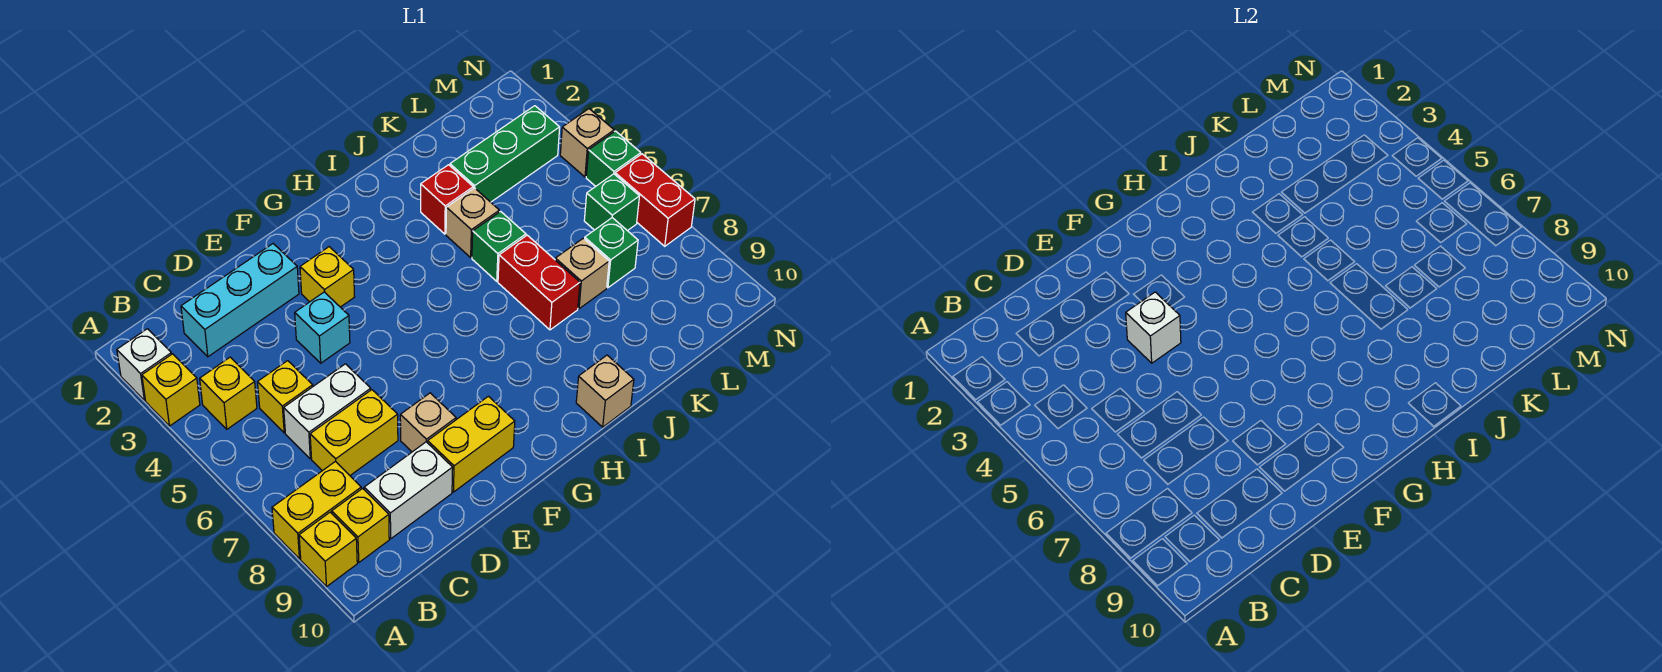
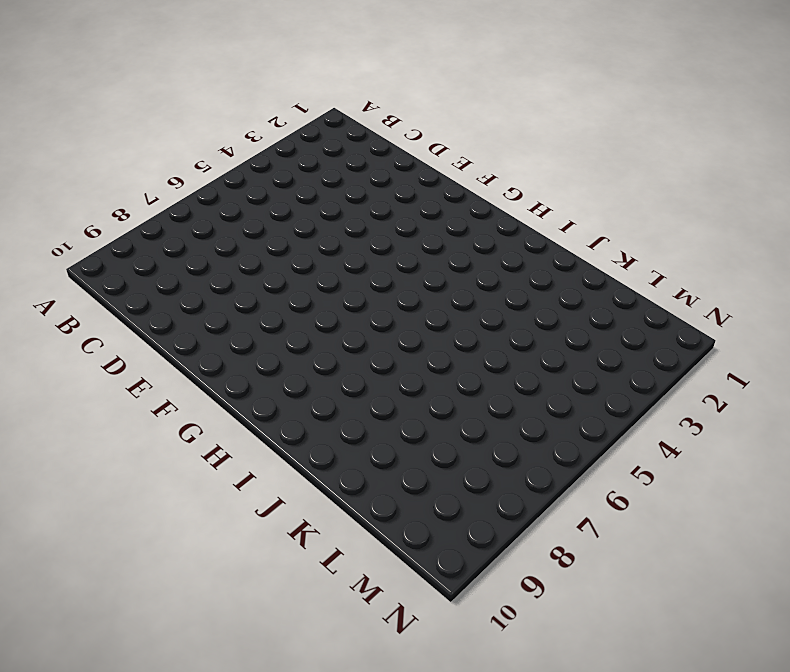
none -> white brick A2 level 1
none -> yellow brick A3 level 1
none -> yellow brick A8:B8 level 1

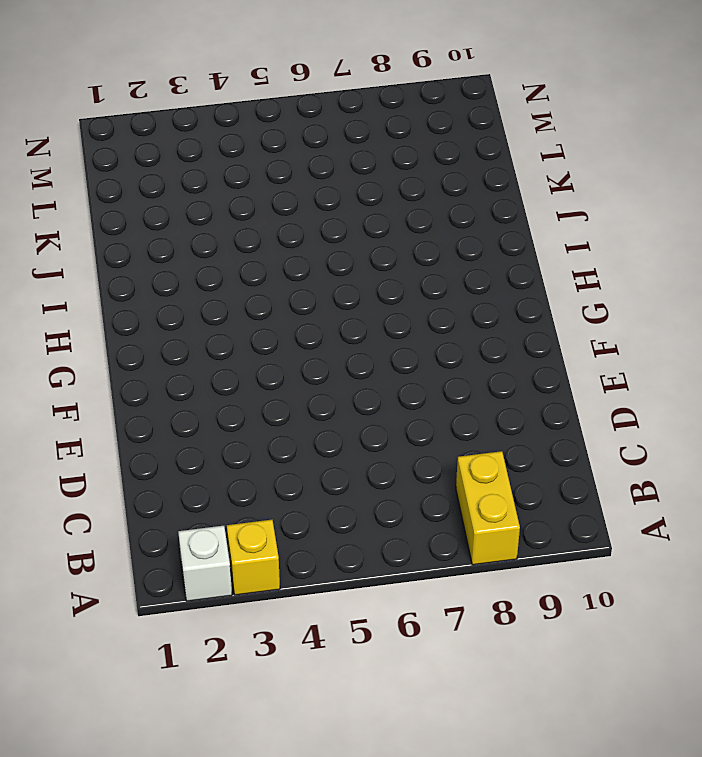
none -> yellow brick A9 level 1
none -> yellow brick B4 level 1
none -> yellow brick B9 level 1

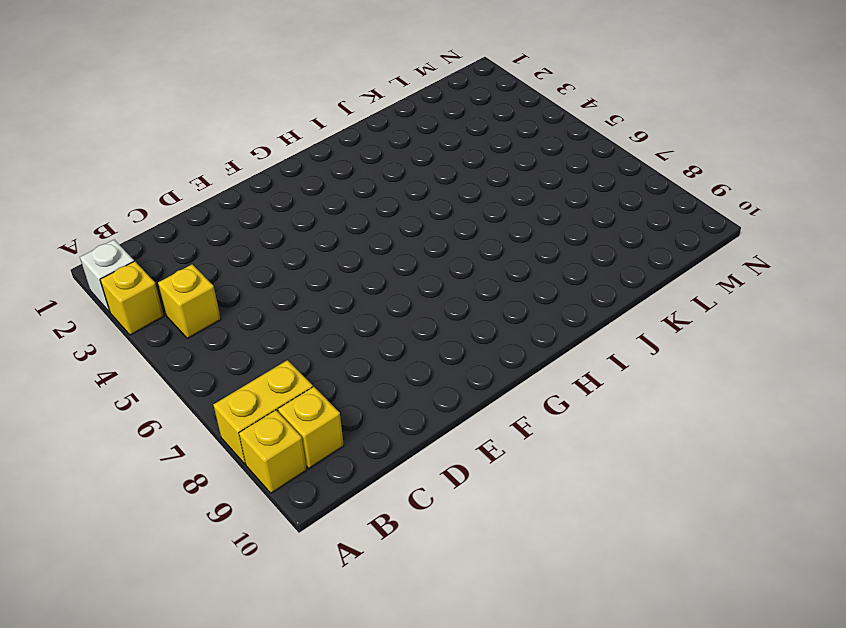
none -> cyan brick C2:E2 level 1
none -> yellow brick C5 level 1
none -> white brick C6:D6 level 1

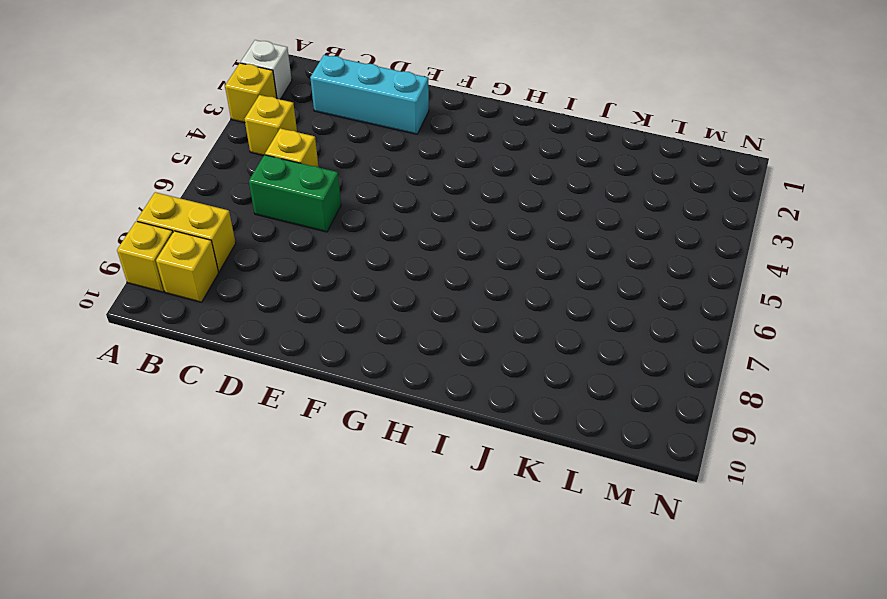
green brick C6:D6 level 1 -> white brick C6:D6 level 1
none -> yellow brick C7:D7 level 1
none -> white brick C9:D9 level 1
none -> cyan brick E4 level 1

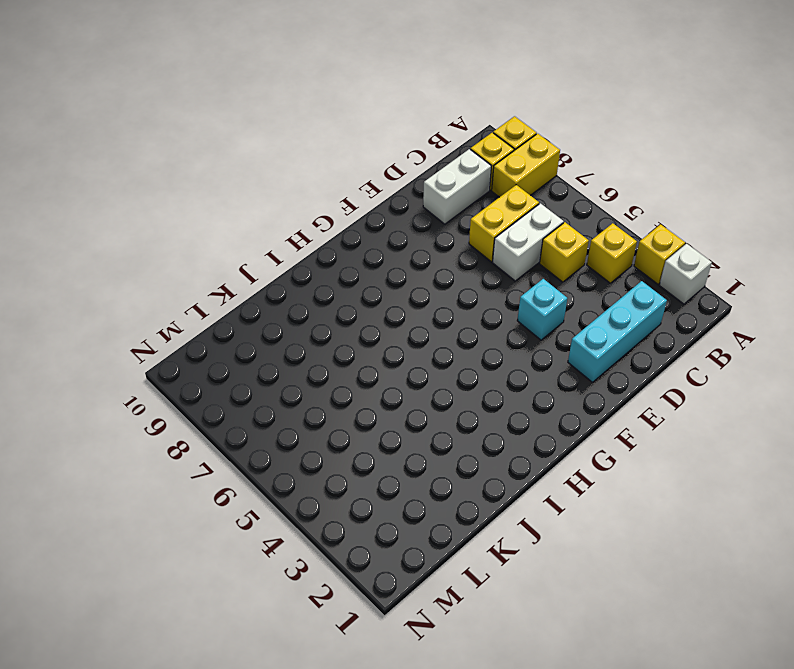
none -> tan brick E8 level 1
none -> yellow brick E9:F9 level 1
none -> yellow brick F3 level 1

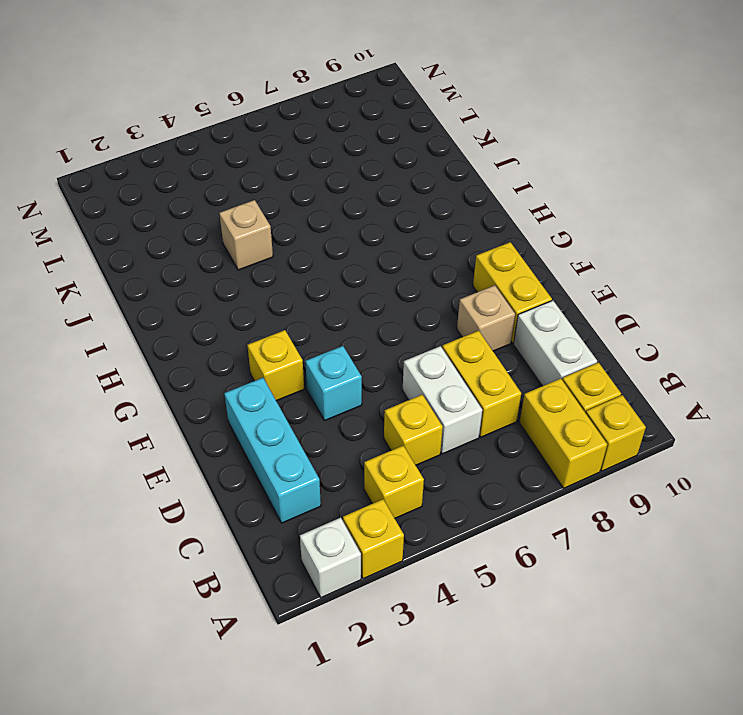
none -> tan brick I10 level 1
none -> red brick J3 level 1
none -> green brick J5 level 1

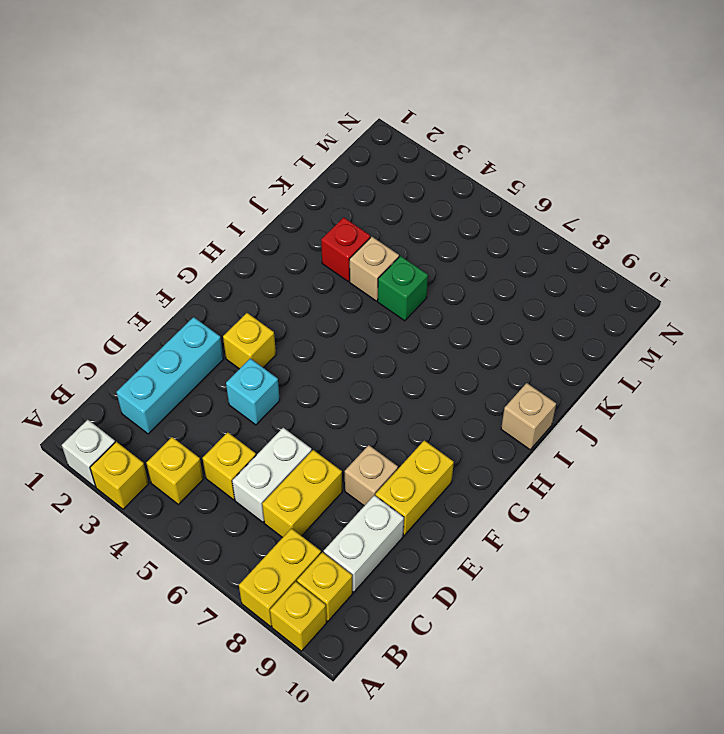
none -> red brick J6:J7 level 1
none -> green brick K3:M3 level 1
none -> tan brick K7 level 1

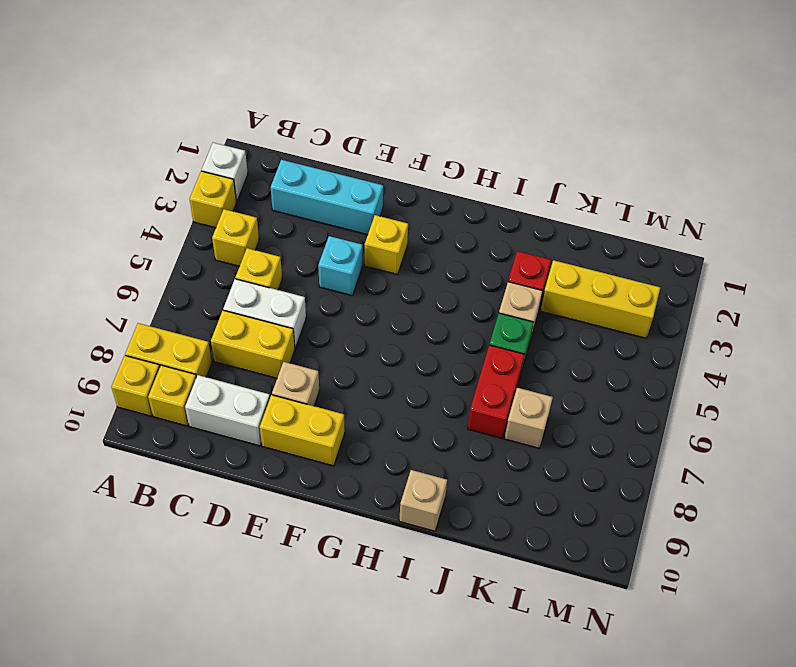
yellow brick K3:M3 level 1 -> green brick K3:M3 level 1
none -> green brick L7 level 1
none -> green brick M6 level 1
none -> tan brick N4 level 1

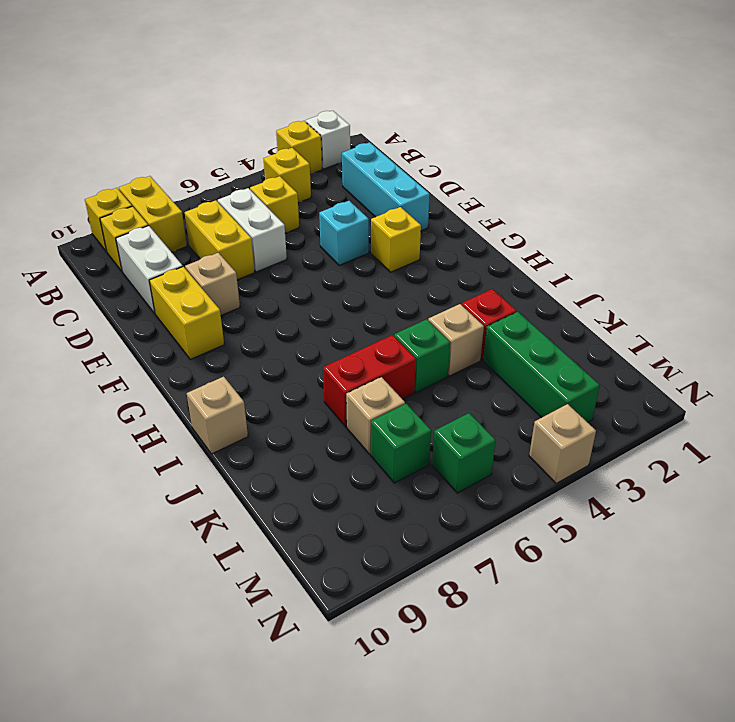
none -> green brick N5 level 1
none -> red brick N6:N7 level 1
none -> white brick E4 level 2

